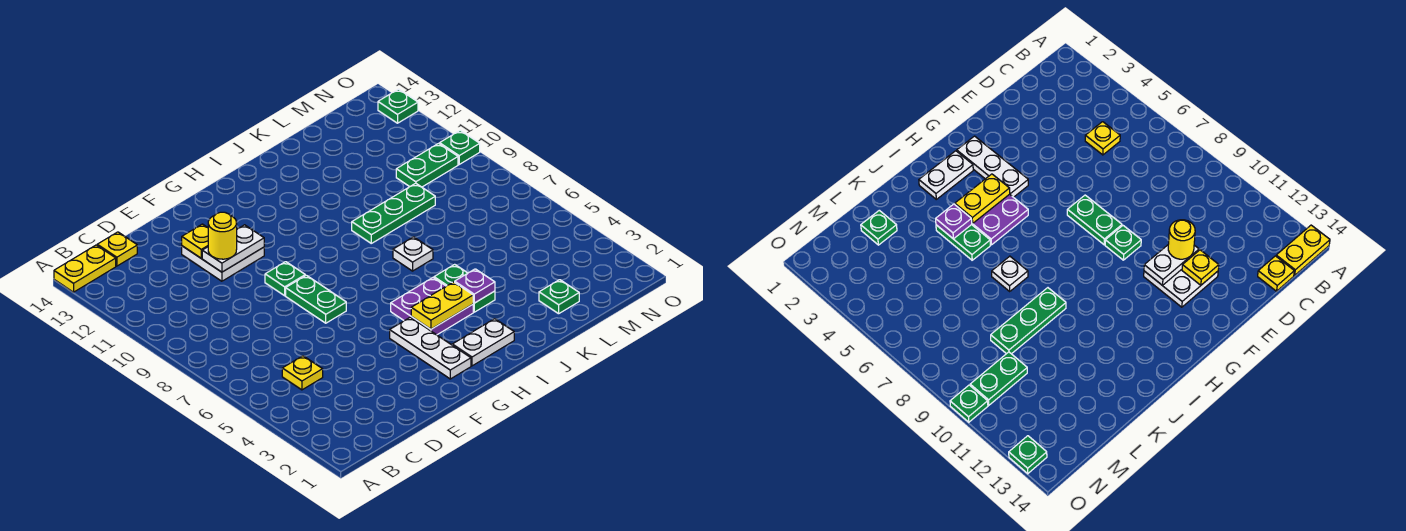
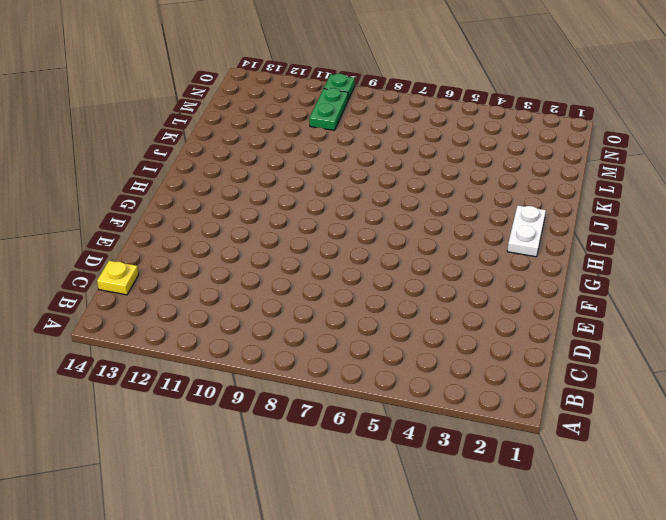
none -> yellow plate A14:B14 level 1
none -> yellow plate C5 level 1
none -> white plate E11:F12 level 1

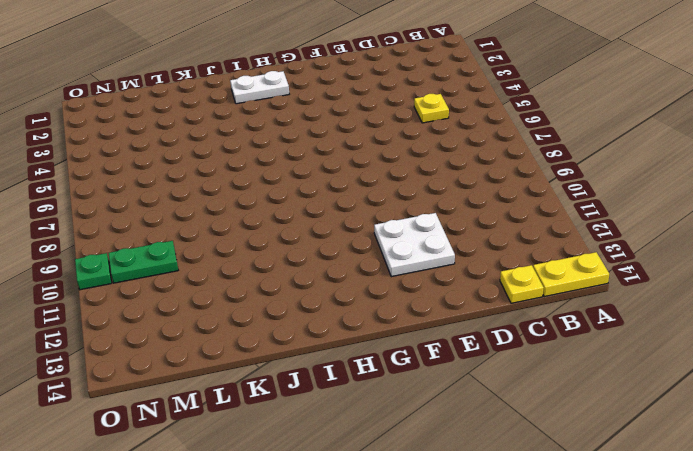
none -> green plate F7:F8 level 1
none -> green plate F9 level 1
none -> white plate G2:G4 level 1

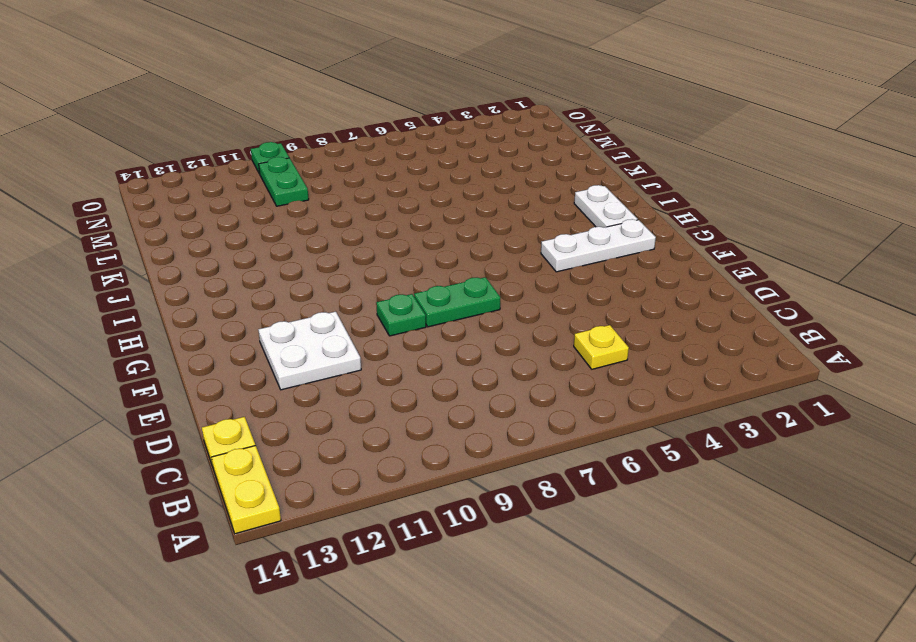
none -> purple plate H4:I5 level 1
none -> green plate J4:J5 level 1
none -> white plate J7 level 1

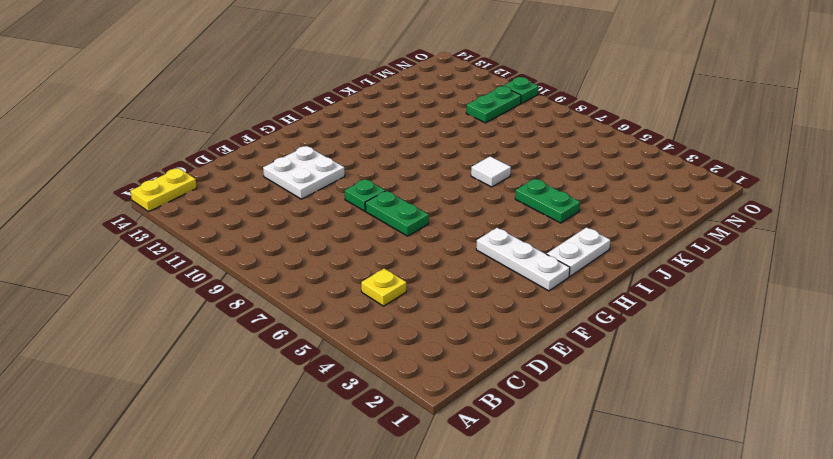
white tile J7 level 1 -> white plate J7 level 1
none -> yellow plate C14 level 1
none -> purple plate H4:I5 level 1
none -> green plate J9:L9 level 1

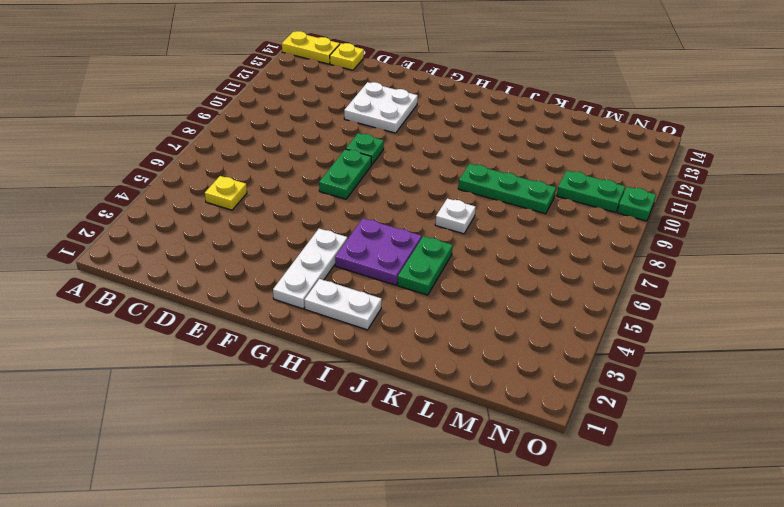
none -> green plate L2 level 1
none -> green plate O13 level 1
none -> white plate E11:F11 level 2

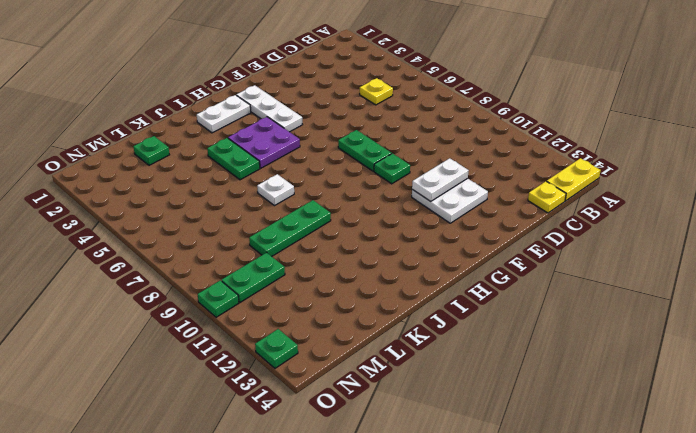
none -> yellow plate E12 level 2
none -> yellow plate H4:I4 level 2
none -> purple plate J4 level 2

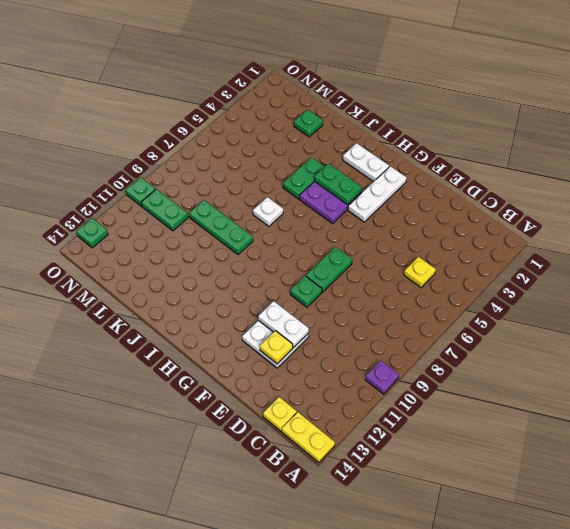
purple plate A10 level 1 -> purple plate J4 level 2
green plate H4:I4 level 2 -> yellow plate H4:I4 level 2
none -> yellow round brick E11 level 3

